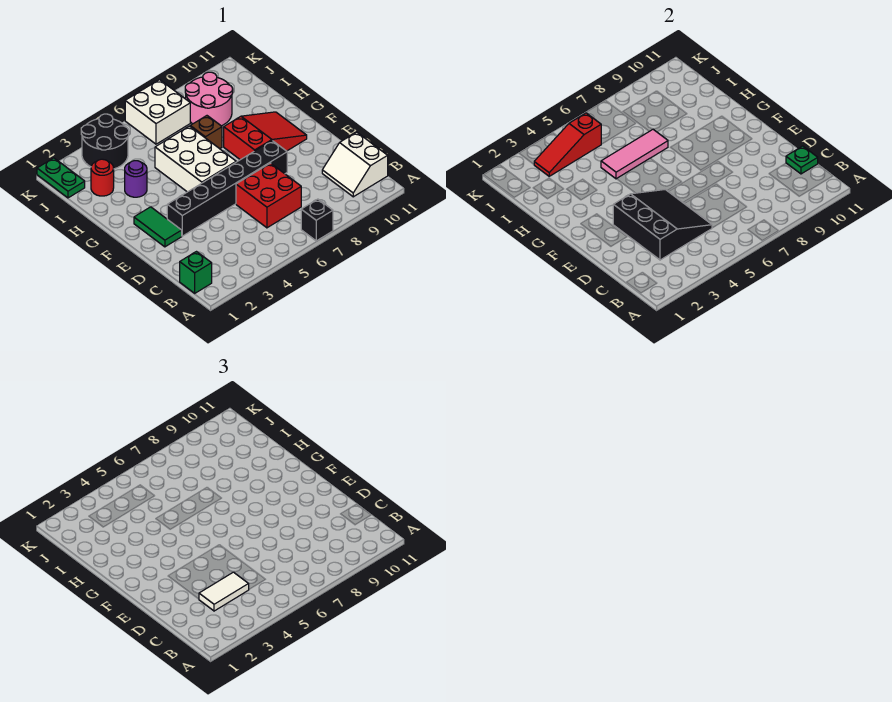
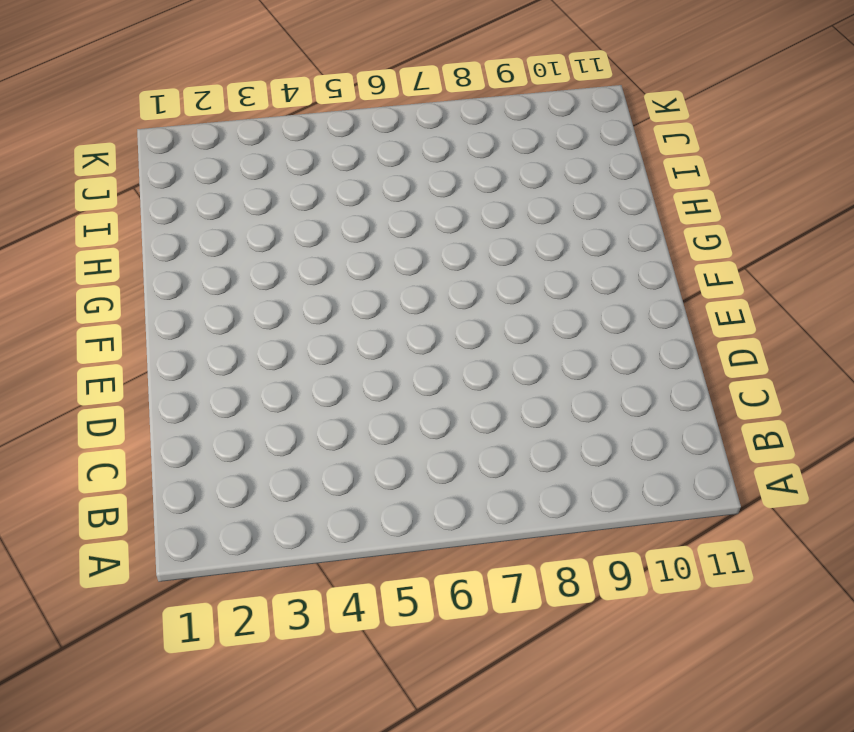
none -> black brick A7 level 1
none -> green brick B1 level 1
none -> white slope B10:C11 level 1 top 11

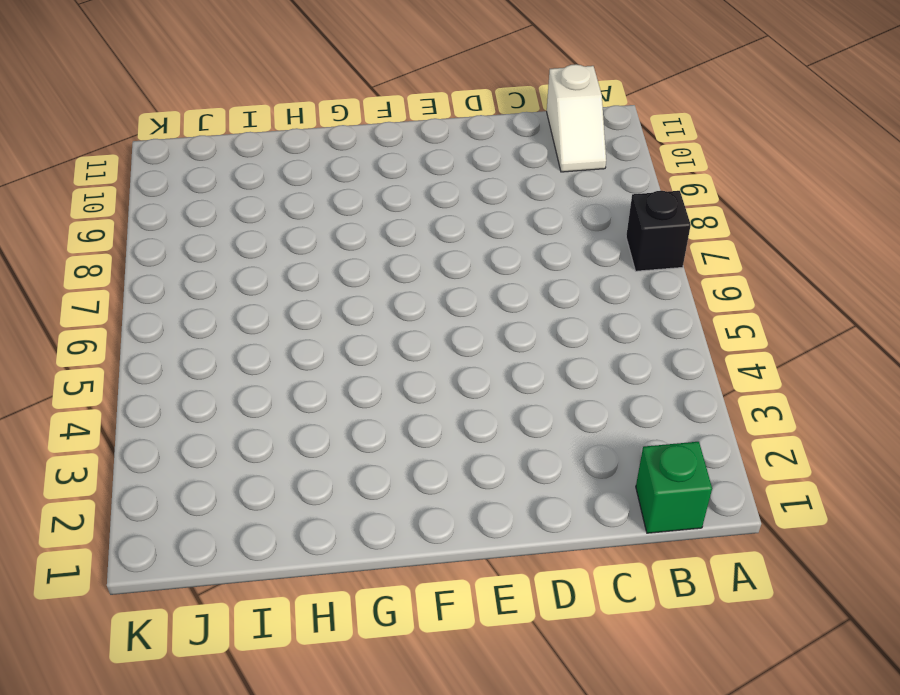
white slope B10:B11 level 1 top 11 -> white slope B10:C11 level 1 top 11
none -> red brick C6:D7 level 1
none -> green tile E2:F2 level 1
none -> black brick E3:E8 level 1

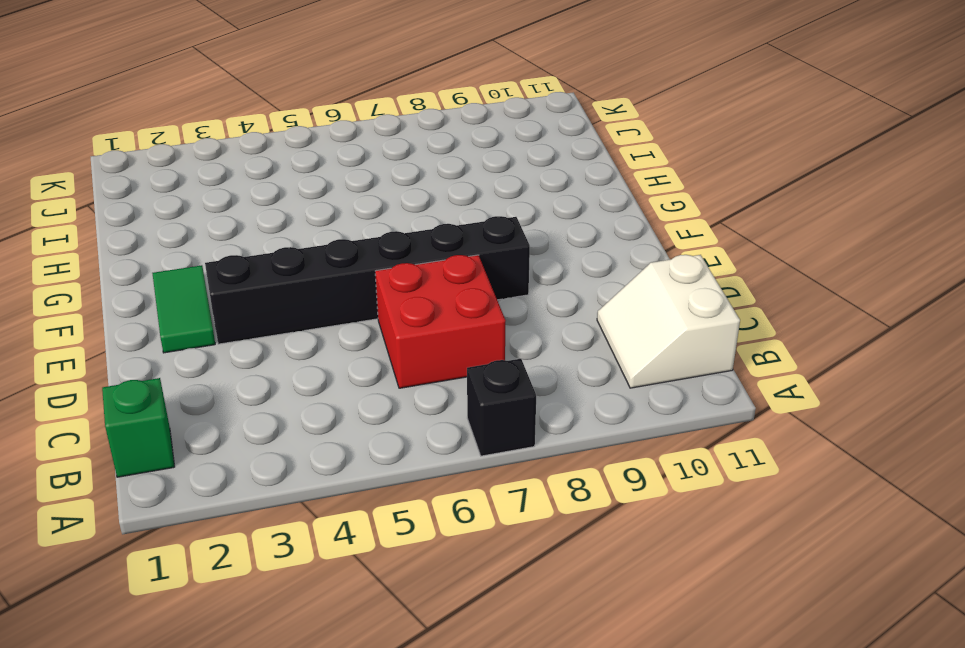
none -> white brick F5:H6 level 1
none -> red slope F8:G10 level 1 top 8
none -> purple round brick H3 level 1

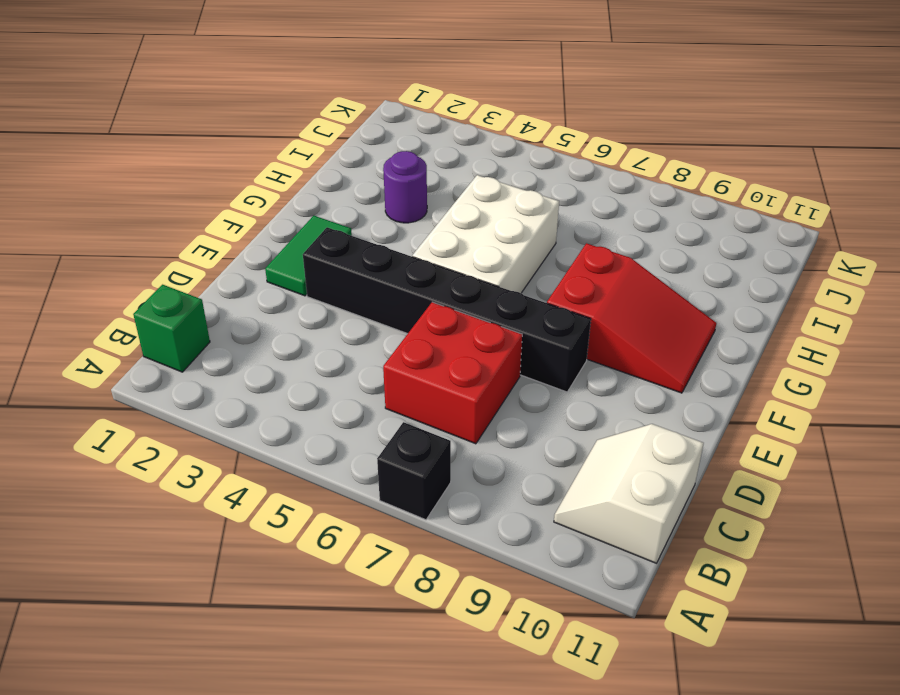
none -> brown brick H7 level 1
none -> red round brick I2 level 1
none -> pink round brick I8:J9 level 1

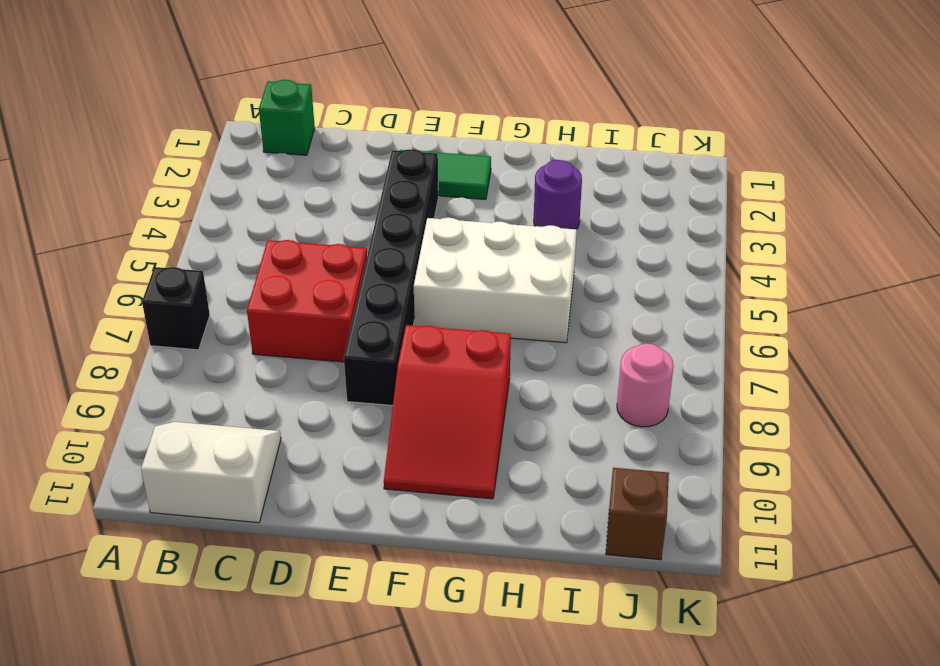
pink round brick J8 level 1 -> pink round brick I8:J9 level 1
brown brick J11 level 1 -> brown brick H7 level 1
none -> red round brick I2 level 1
none -> green plate J1:K1 level 1
none -> black round brick J3:K4 level 1

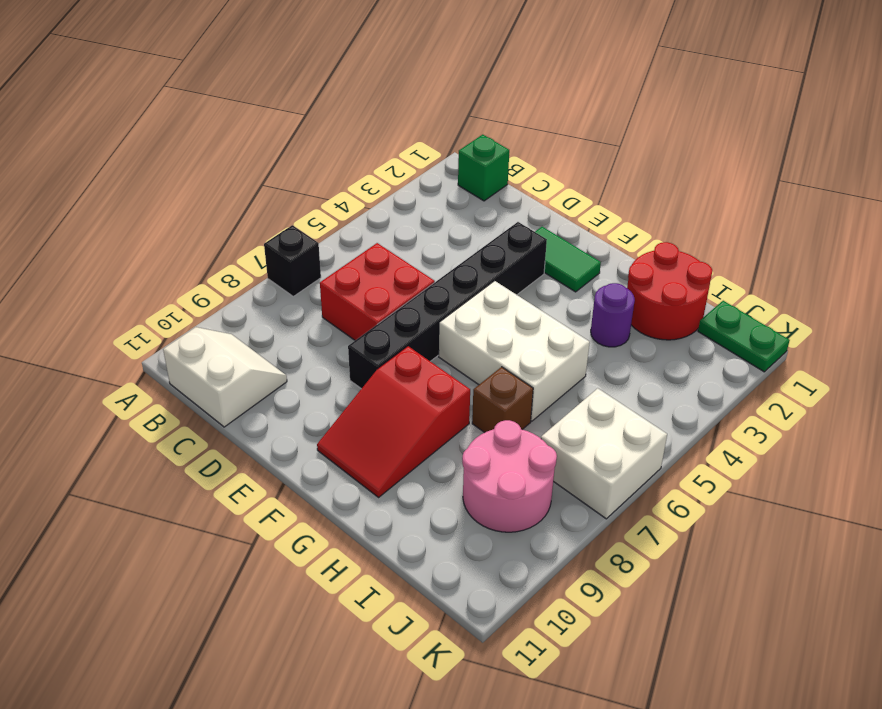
red round brick H1:I2 level 1 -> red round brick I2 level 1
none -> black round brick J3:K4 level 1
none -> black slope C3:E5 level 2 top 3
none -> green plate C11 level 2

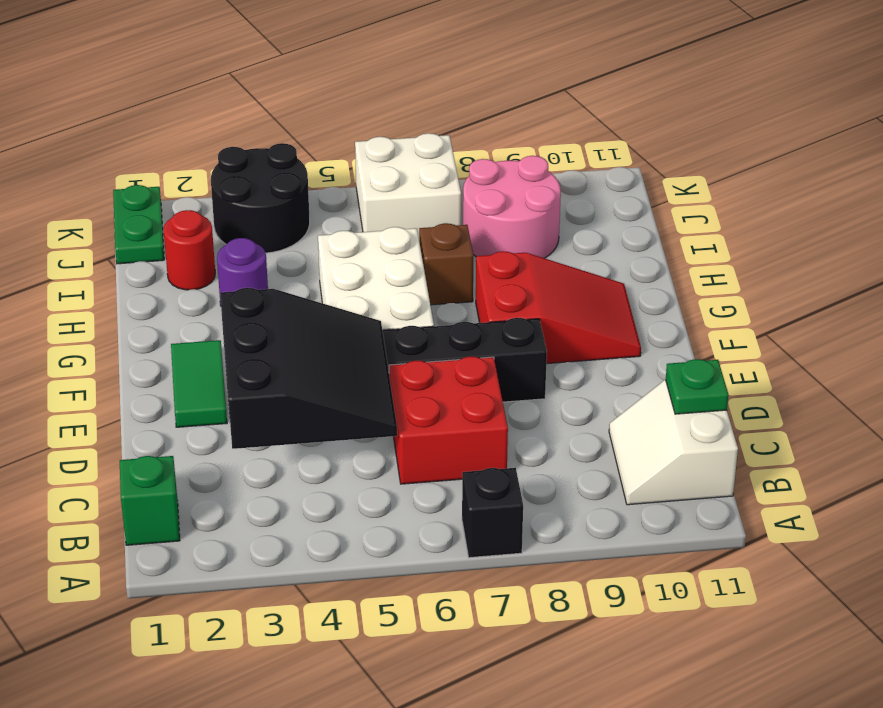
none -> pink tile H5:H7 level 2
none -> red slope J3:J5 level 2 top 5
none -> white tile C3:C4 level 3

